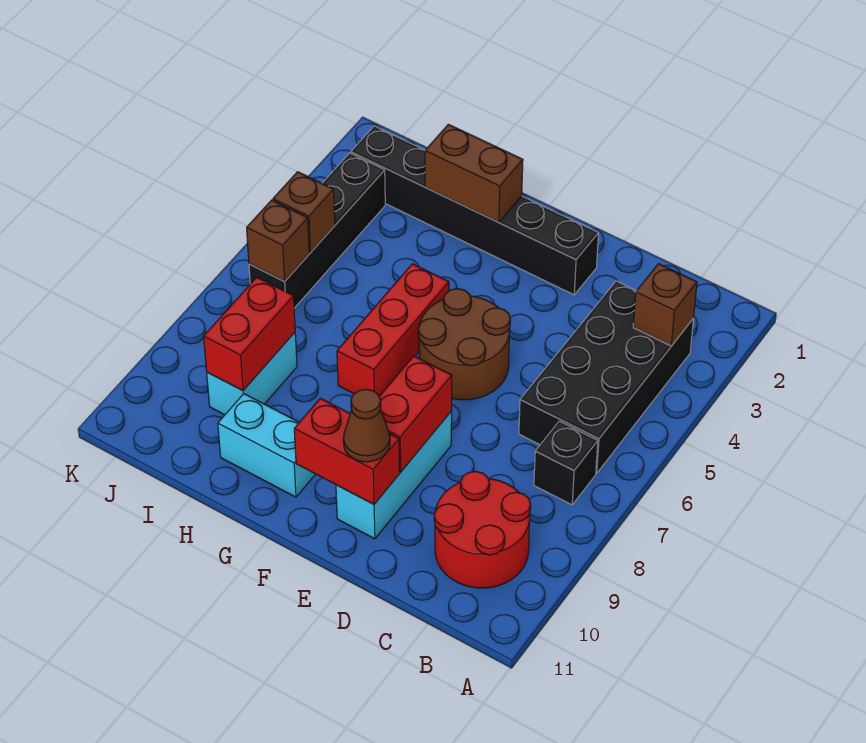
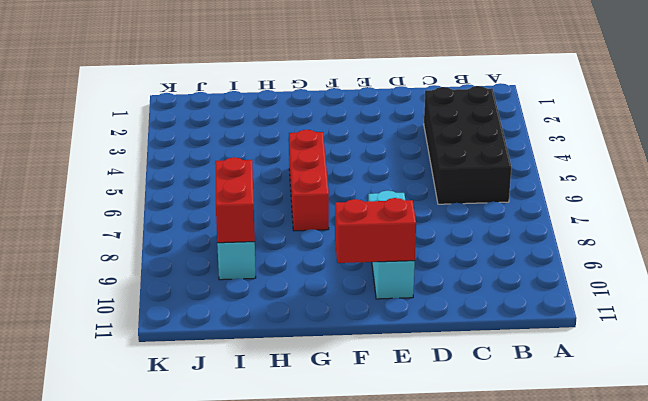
none -> black brick B7 level 1
none -> red round brick B9:C10 level 1
none -> black brick E2:J2 level 1

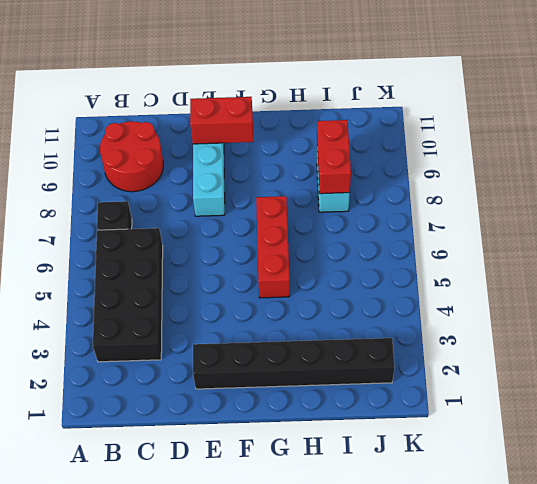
none -> brown round brick E5:F6 level 1
none -> cyan brick G10:H10 level 1
none -> black brick J3:J6 level 1

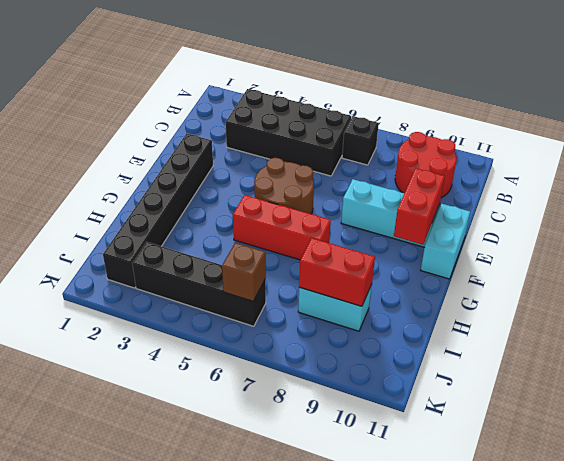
cyan brick E11:F11 level 1 -> cyan brick G10:H10 level 1
none -> brown brick B3 level 2
none -> red brick E8:E9 level 2
none -> brown brick G2:H2 level 2

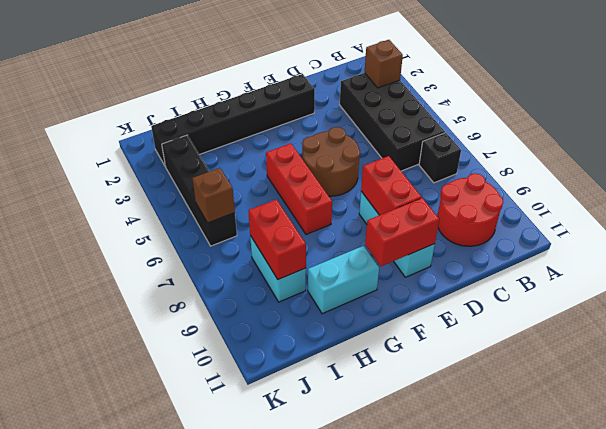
none -> brown brick G2:H2 level 2
none -> brown brick J5 level 2
none -> brown cone E10 level 3

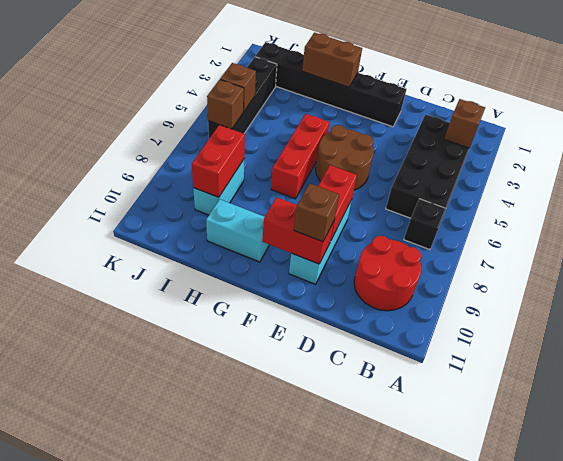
brown brick E10 level 3 -> brown cone E10 level 3

